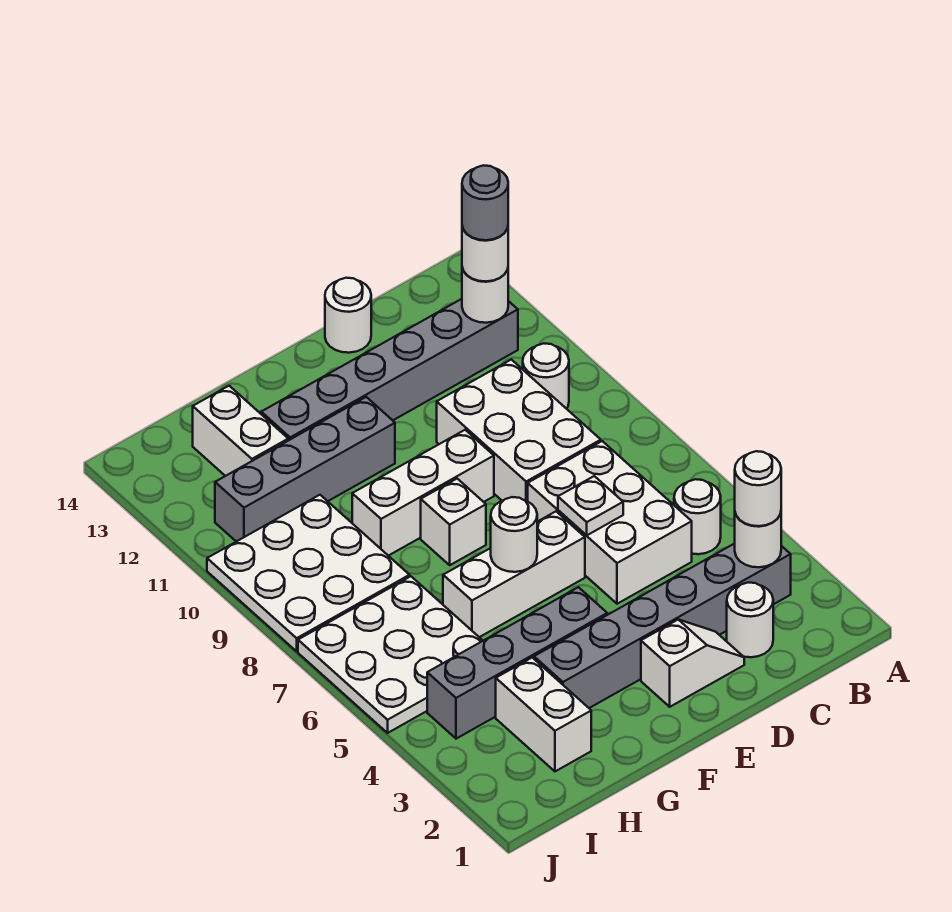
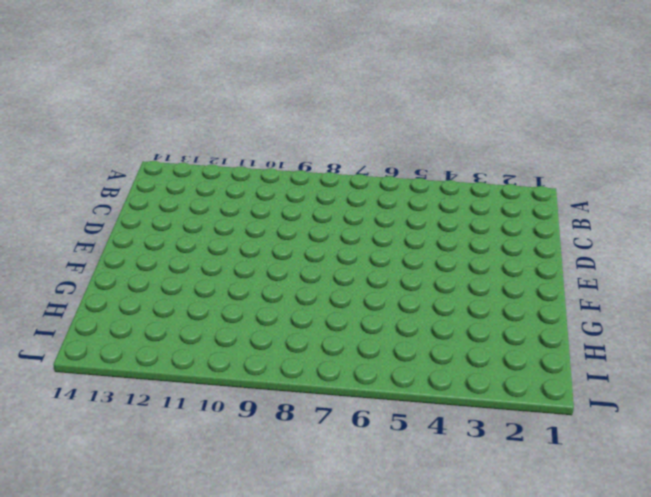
none -> grey brick B3:G3 level 1
none -> white round brick B5 level 1
none -> white round brick B10 level 1

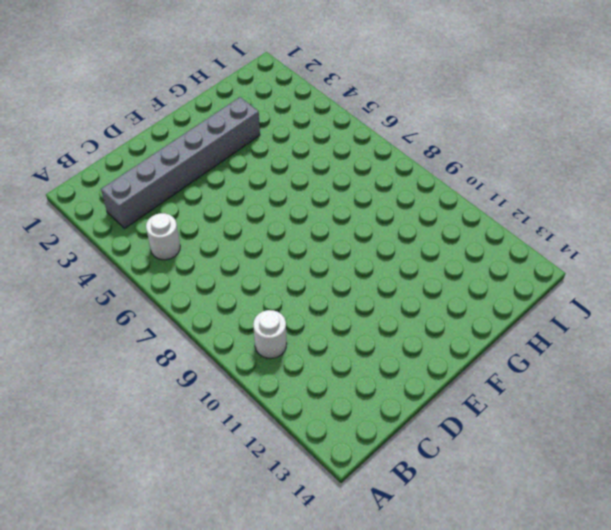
none -> grey brick B12:G12 level 1
none -> white round brick C2 level 1
none -> white brick C5:D7 level 1

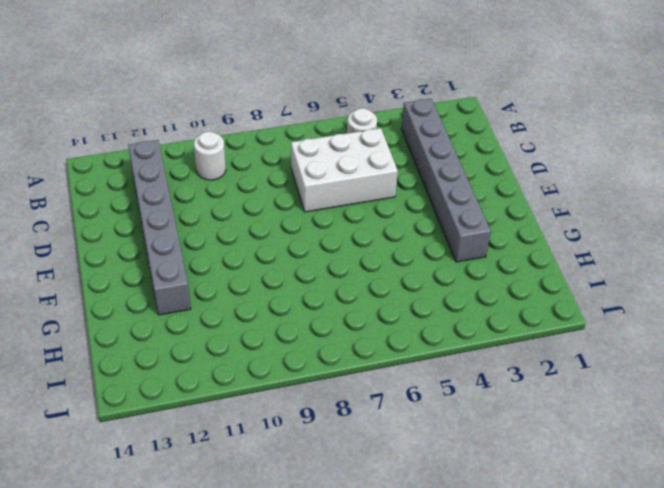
none -> white round brick C2 level 1
none -> white brick C8:D10 level 1
none -> white slope D2:E2 level 1 top E

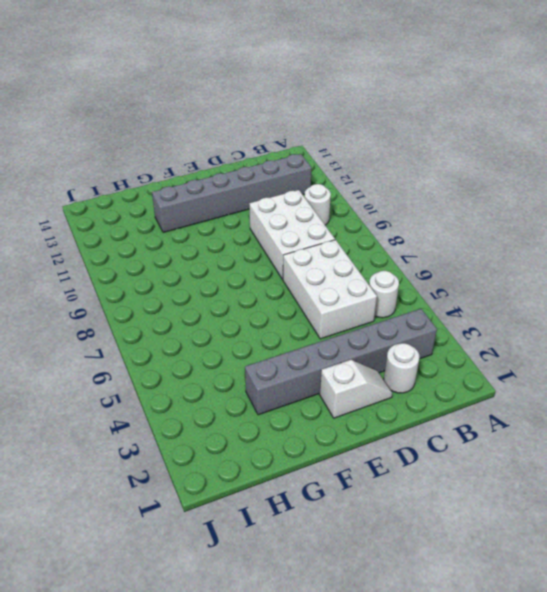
none -> white round brick D14 level 1
none -> white brick E6:G6 level 1
none -> white brick E9:G9 level 1

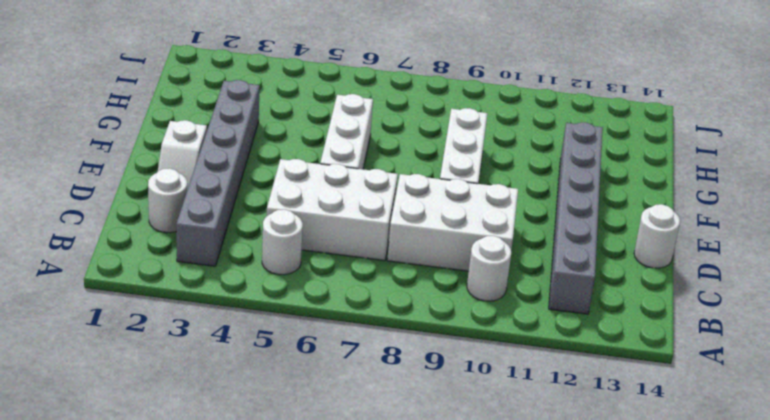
none -> grey brick F4:I4 level 1
none -> white brick F8 level 1
none -> grey brick F11:I11 level 1

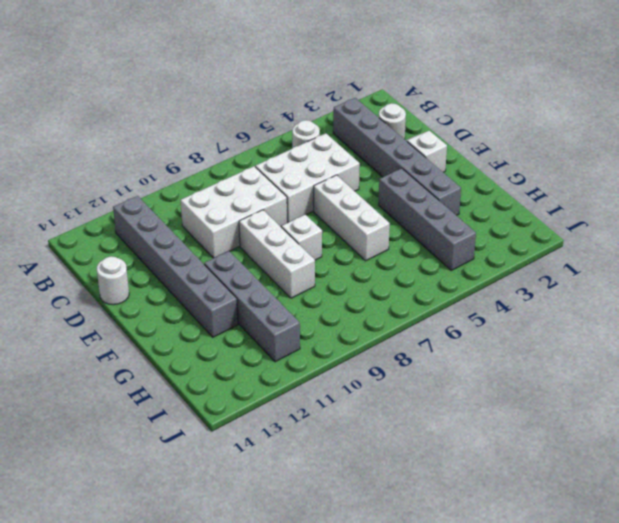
none -> white round brick B10 level 1
none -> white brick H2:H3 level 1
none -> white plate H5:J7 level 1

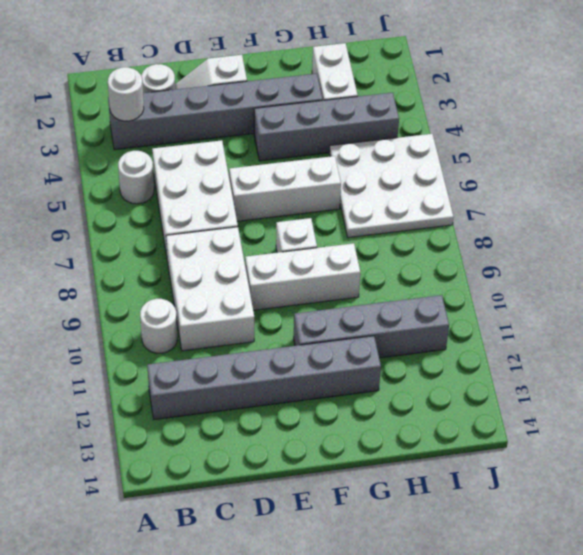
none -> white round brick D14 level 1
none -> white plate H8:J10 level 1
none -> white brick H12:H13 level 1

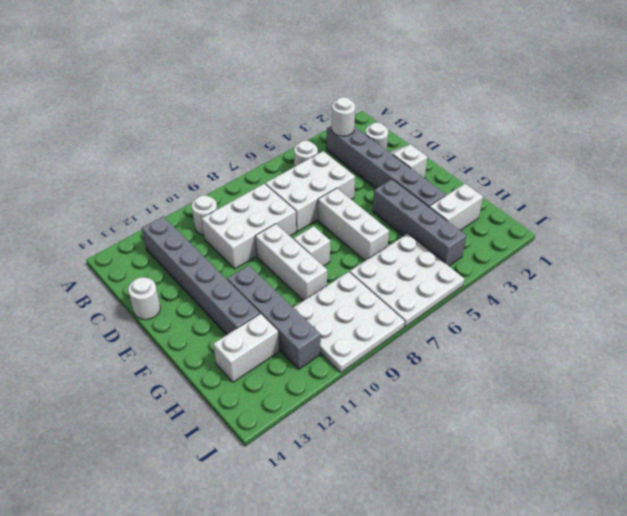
none -> white round brick B12 level 2
none -> white plate D6 level 2
none -> white round brick F6 level 2

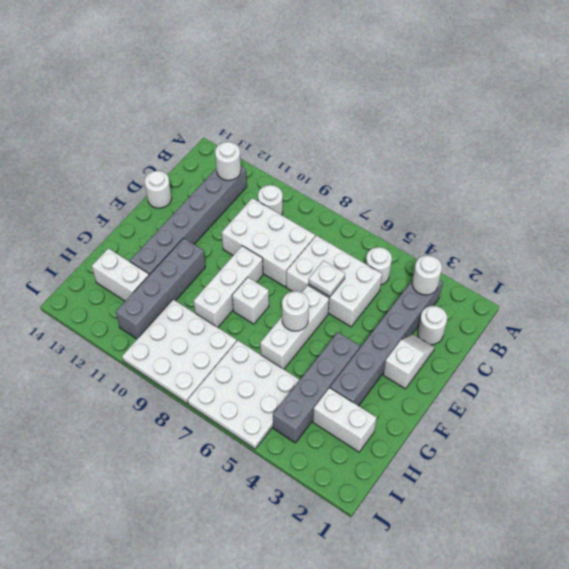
none -> white round brick B3 level 3
none -> white round brick B12 level 3
none -> grey round brick B12 level 4

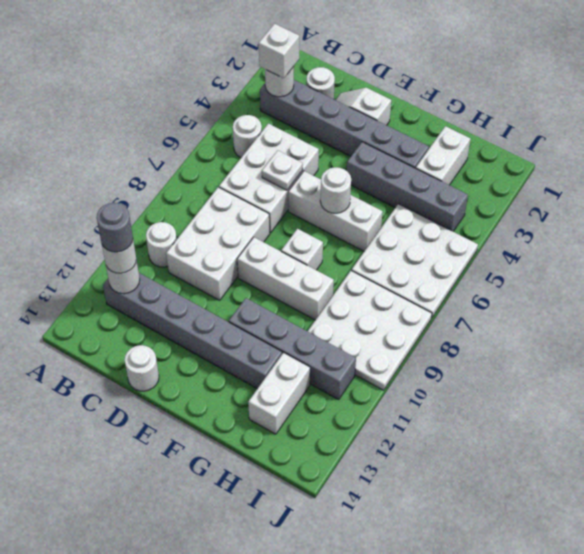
white brick B3 level 3 -> white round brick B3 level 3

